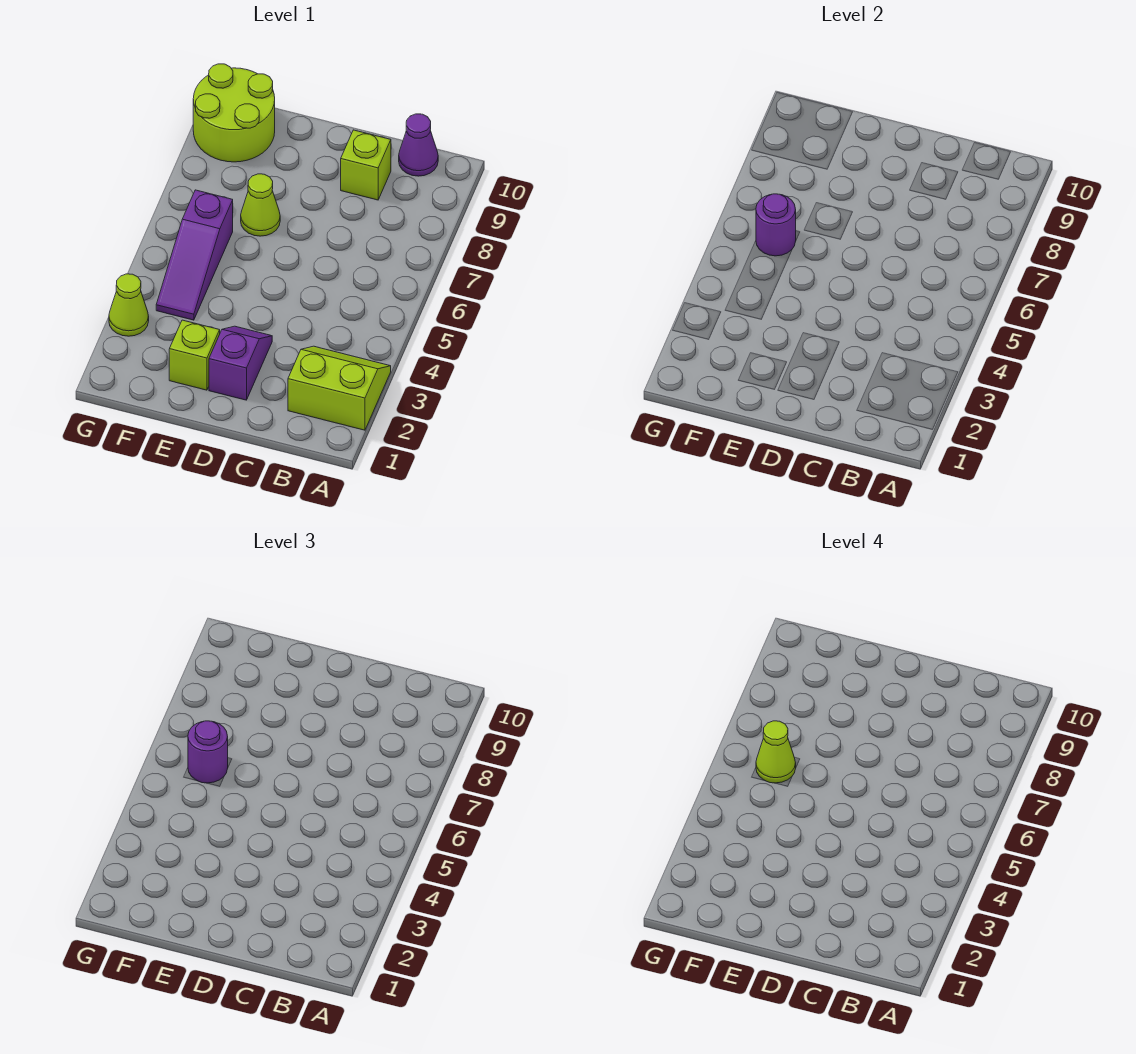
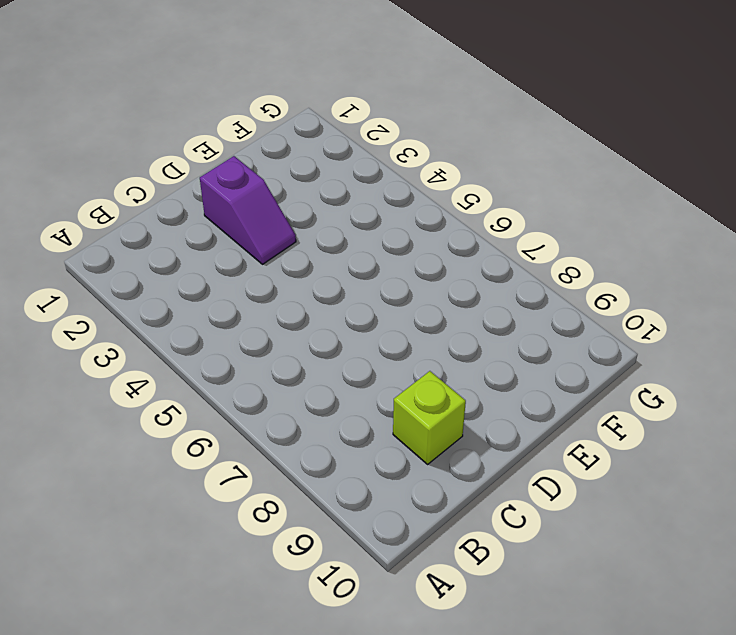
none -> lime slope A2:B3 level 1 top 2
none -> purple cone B10 level 1
none -> lime brick E2 level 1

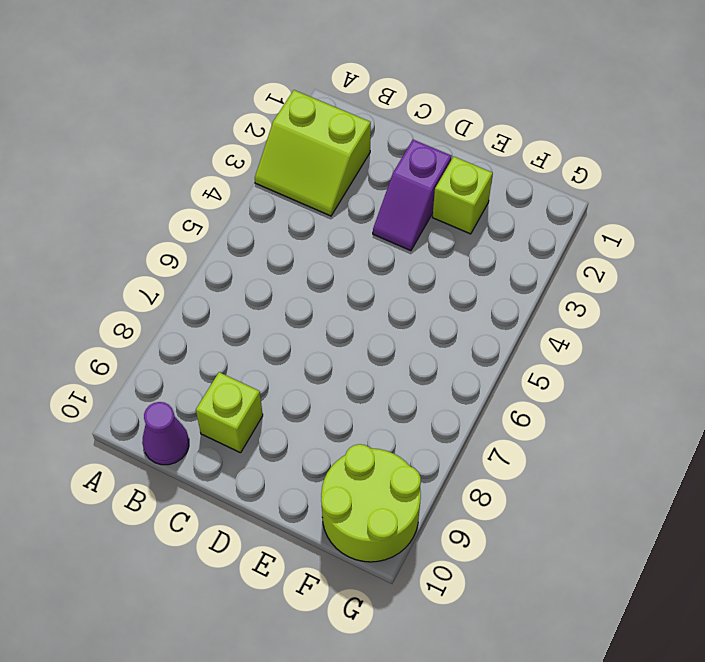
none -> lime cone E7 level 1
none -> purple slope F4:F6 level 1 top 6
none -> lime cone G3 level 1

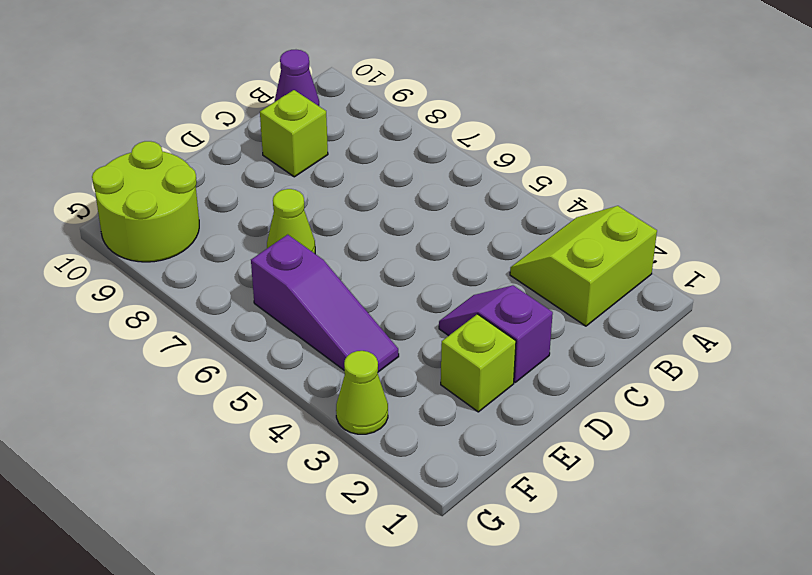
none -> purple round brick F6 level 2
none -> purple round brick F6 level 3
none -> lime cone F6 level 4

